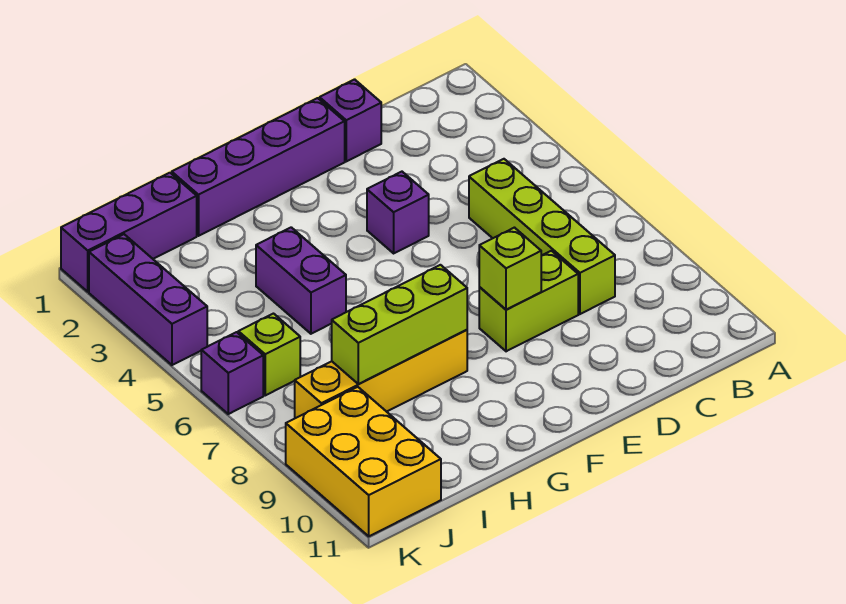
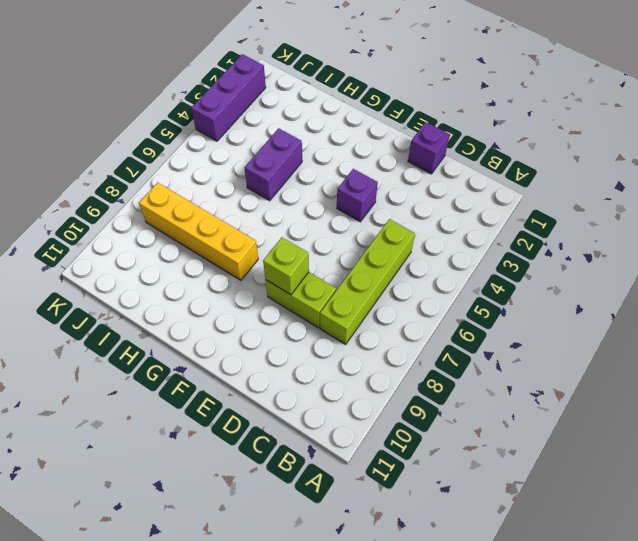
none -> purple brick E1:H1 level 1
none -> purple brick I1:K1 level 1
none -> lime brick J6 level 1

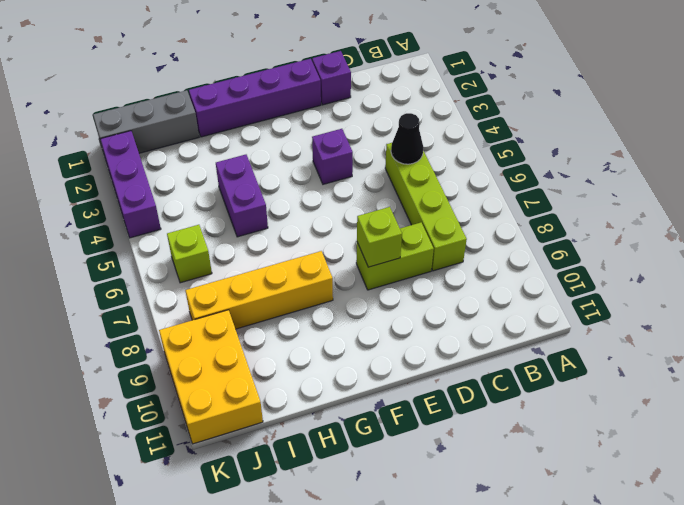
black cone C5 level 2 -> none
grey brick I1:K1 level 1 -> purple brick I1:K1 level 1
none -> purple brick K6 level 1
none -> lime brick G8:I8 level 2

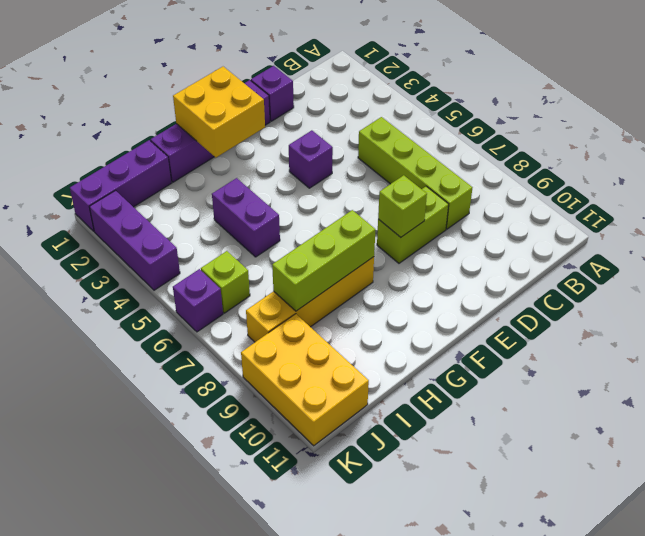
yellow brick F1:G2 level 2 -> none

